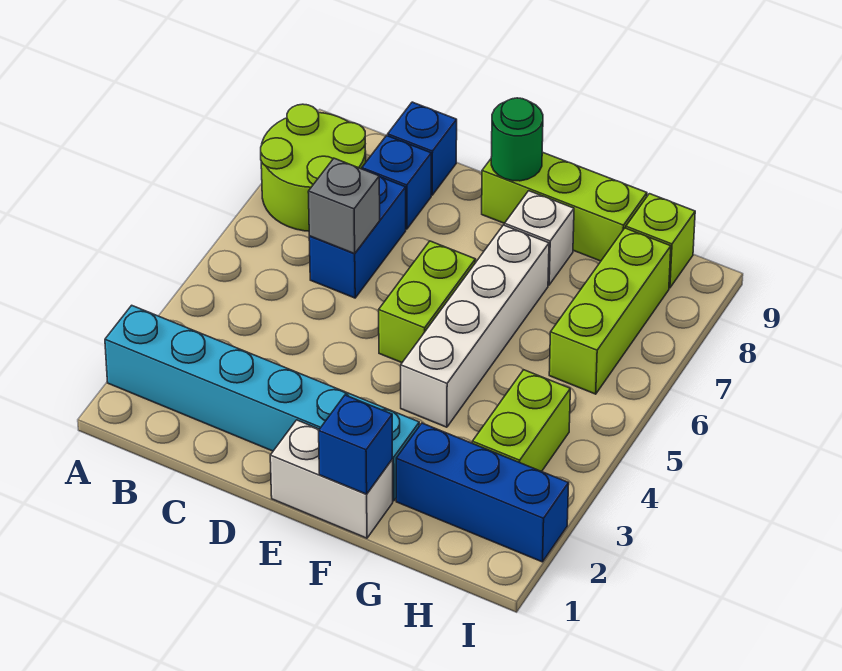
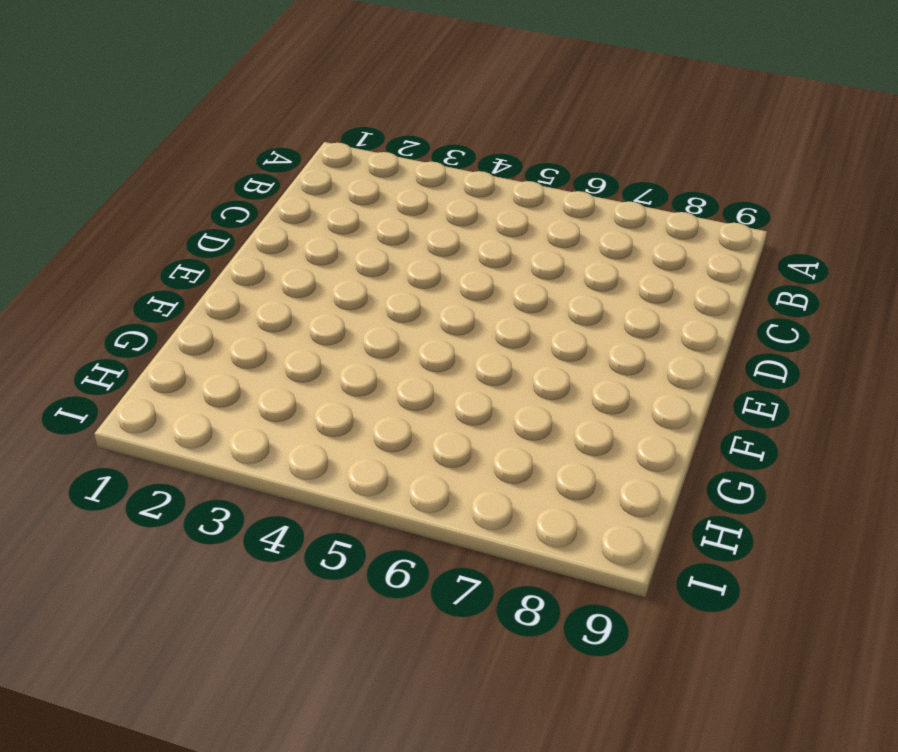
none -> cyan brick A2:F2 level 1
none -> lime round brick A7:B8 level 1
none -> blue brick C6:C7 level 1

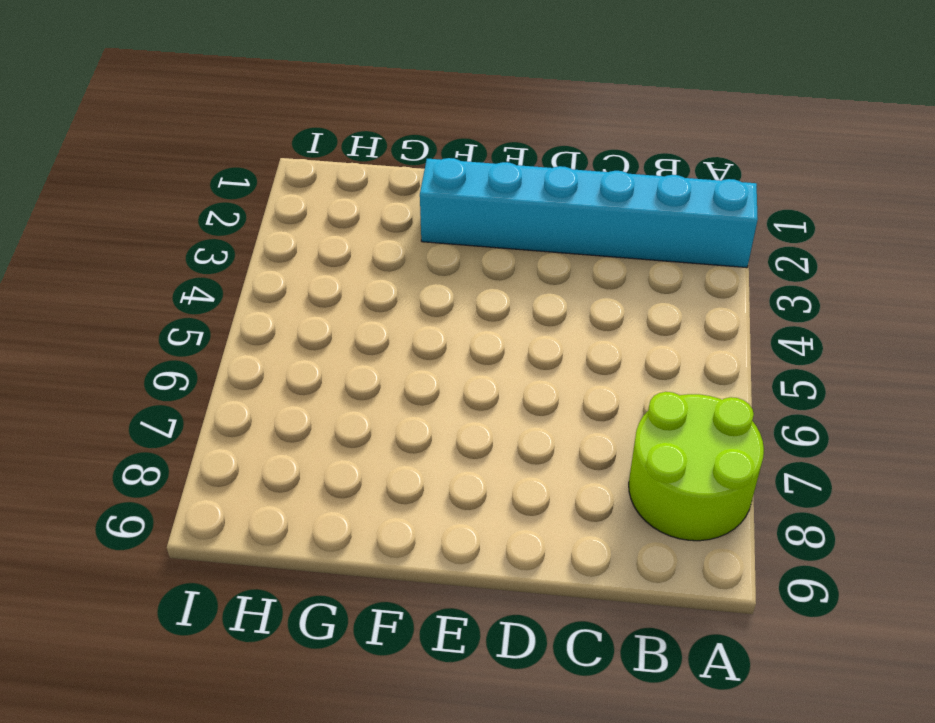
none -> blue brick C6:C7 level 1
none -> blue brick C8 level 1
none -> blue brick C9 level 1

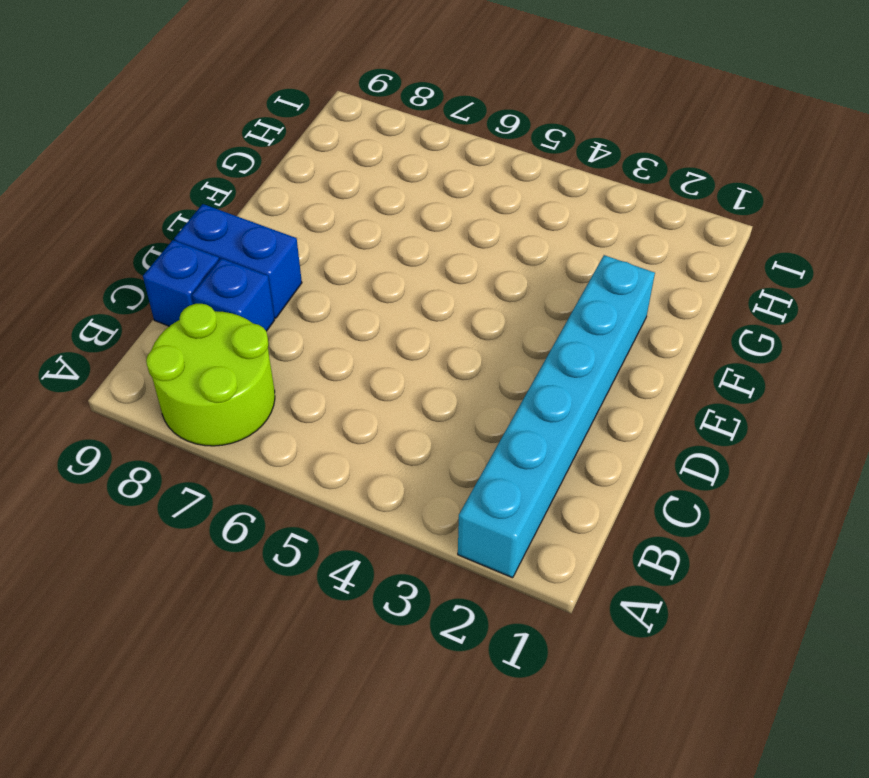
blue brick D8:D9 level 1 -> blue brick C6:C7 level 1
none -> white brick E1:F1 level 1
none -> lime brick E5:E6 level 1
none -> lime brick E9:G9 level 1

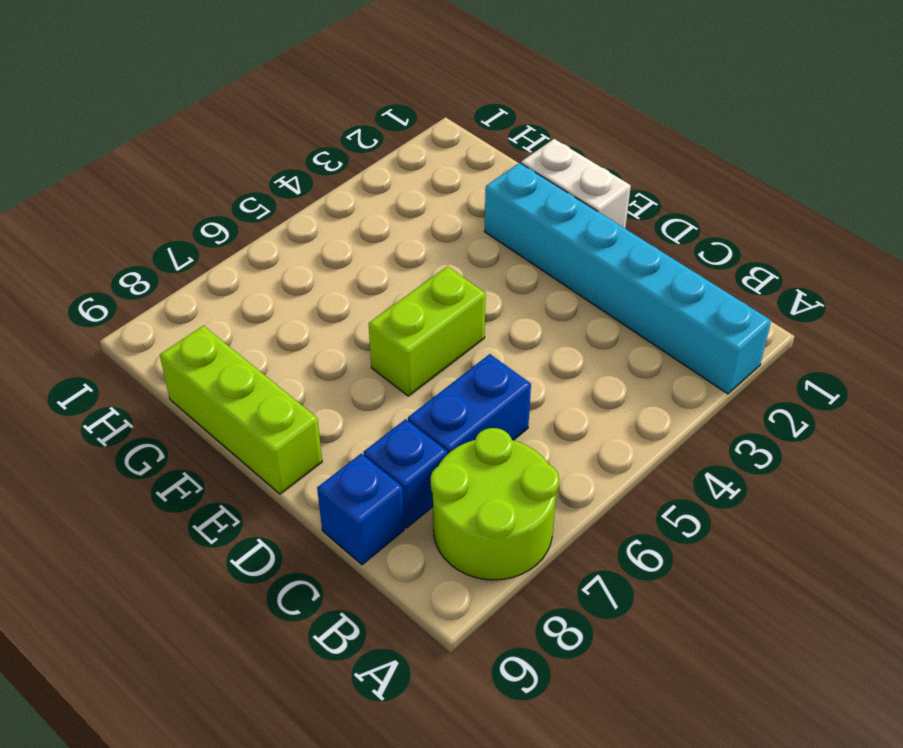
none -> white brick F4:F7 level 1
none -> white brick F8 level 1
none -> blue brick G2:I2 level 1

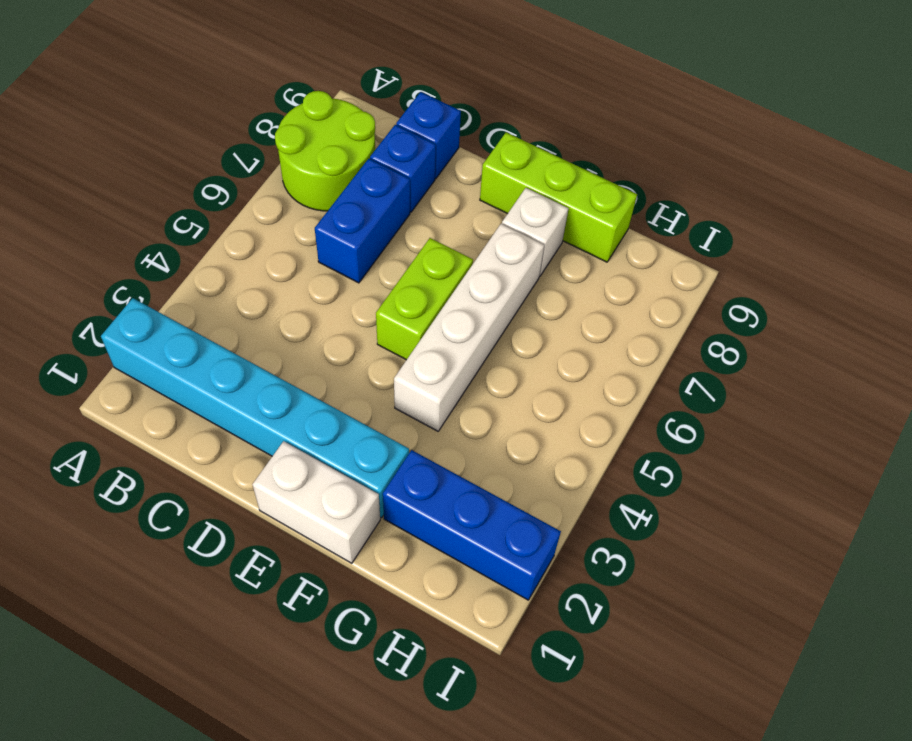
none -> lime brick H3:H4 level 1
none -> lime brick H6:H8 level 1
none -> lime brick H9 level 1

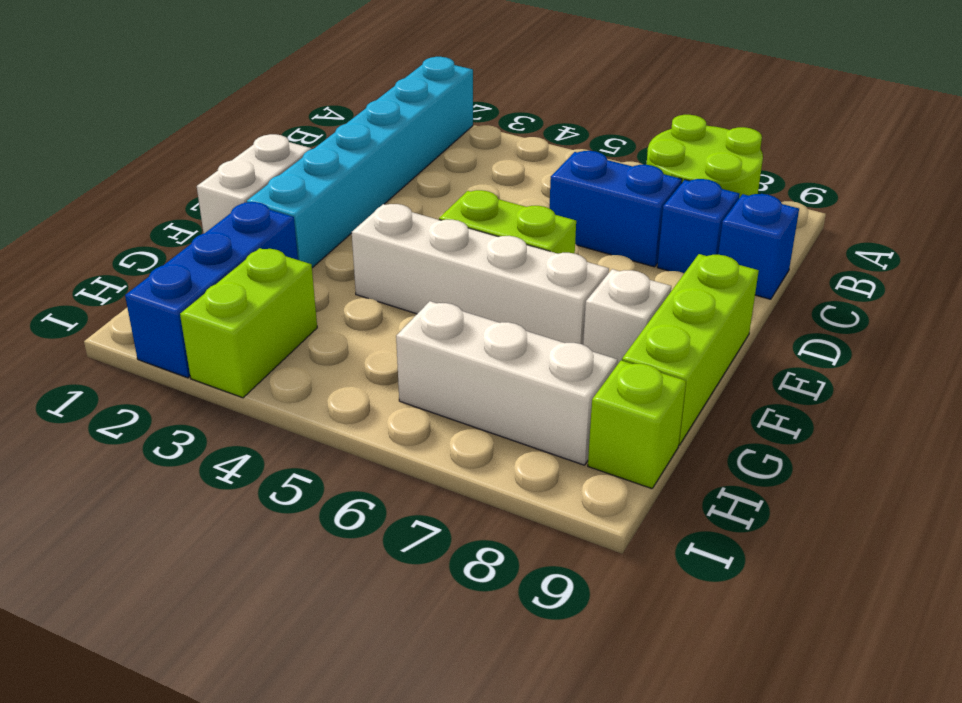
lime brick H3:I3 level 1 -> lime brick H3:H4 level 1
white brick H6:H8 level 1 -> lime brick H6:H8 level 1
none -> grey brick C6 level 2
none -> green round brick E9 level 2
none -> blue brick F1 level 2

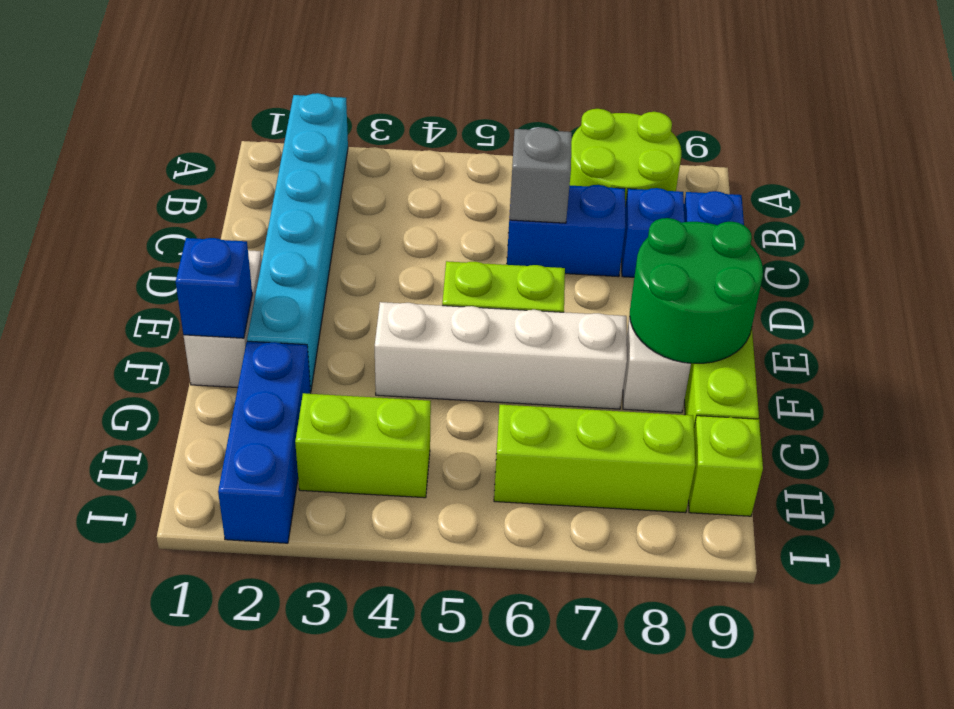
green round brick E8:F9 level 2 -> green round brick E9 level 2

